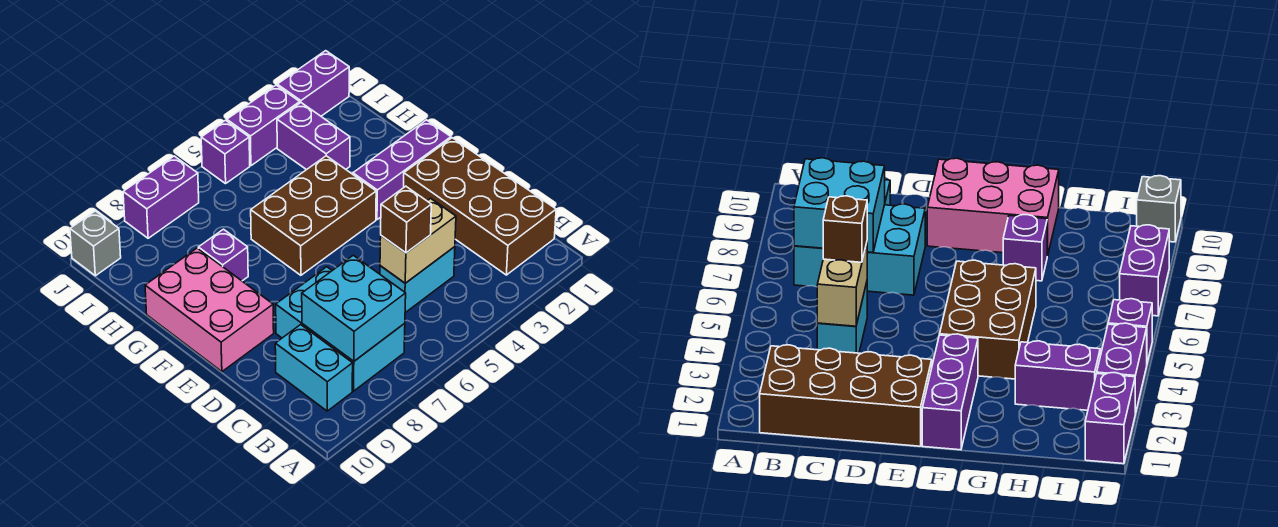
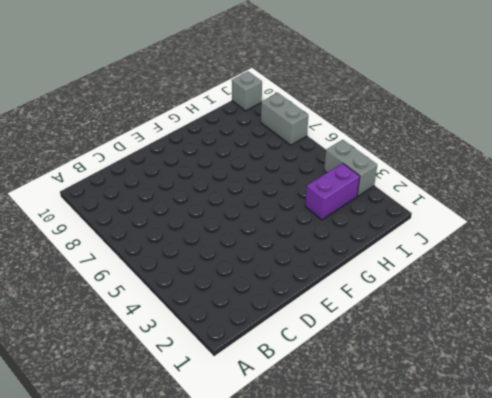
grey brick J3:J4 level 1 -> purple brick J3:J4 level 1
grey brick J7:J8 level 1 -> purple brick J7:J8 level 1
none -> brown brick B1:E2 level 1
none -> cyan brick B7:D8 level 1
none -> cyan brick B9:C9 level 1

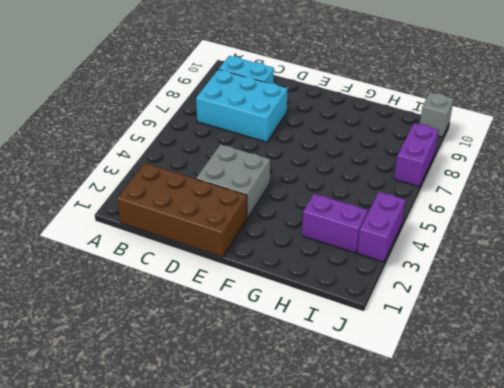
grey brick D3:E4 level 1 -> none
none -> cyan brick C4:C5 level 1
none -> pink brick E9:G10 level 1
none -> purple brick F1:F3 level 1

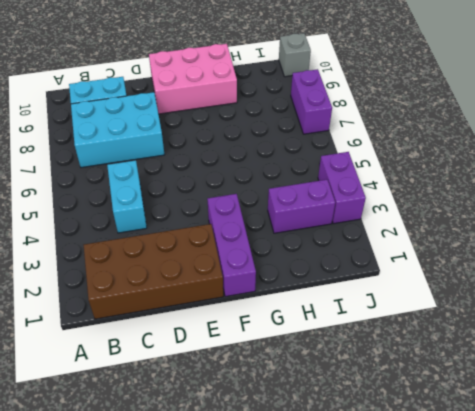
none -> brown brick F4:G6 level 1
none -> purple brick G8 level 1
none -> purple brick J1:J2 level 1

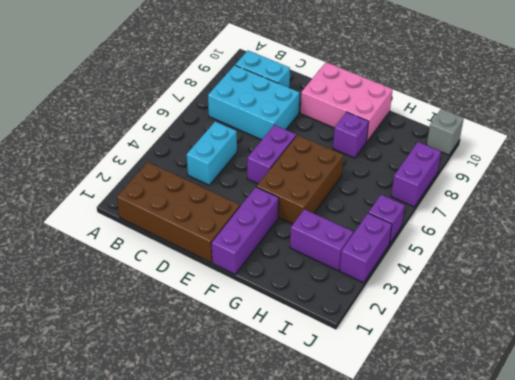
purple brick E5:E6 level 1 -> purple brick J1:J2 level 1
none -> cyan brick B7:C8 level 2
none -> tan brick C4:C5 level 2
none -> brown brick C5 level 3

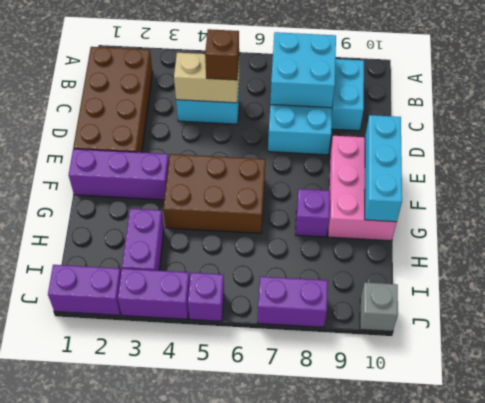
cyan brick E10:G10 level 2 -> none

